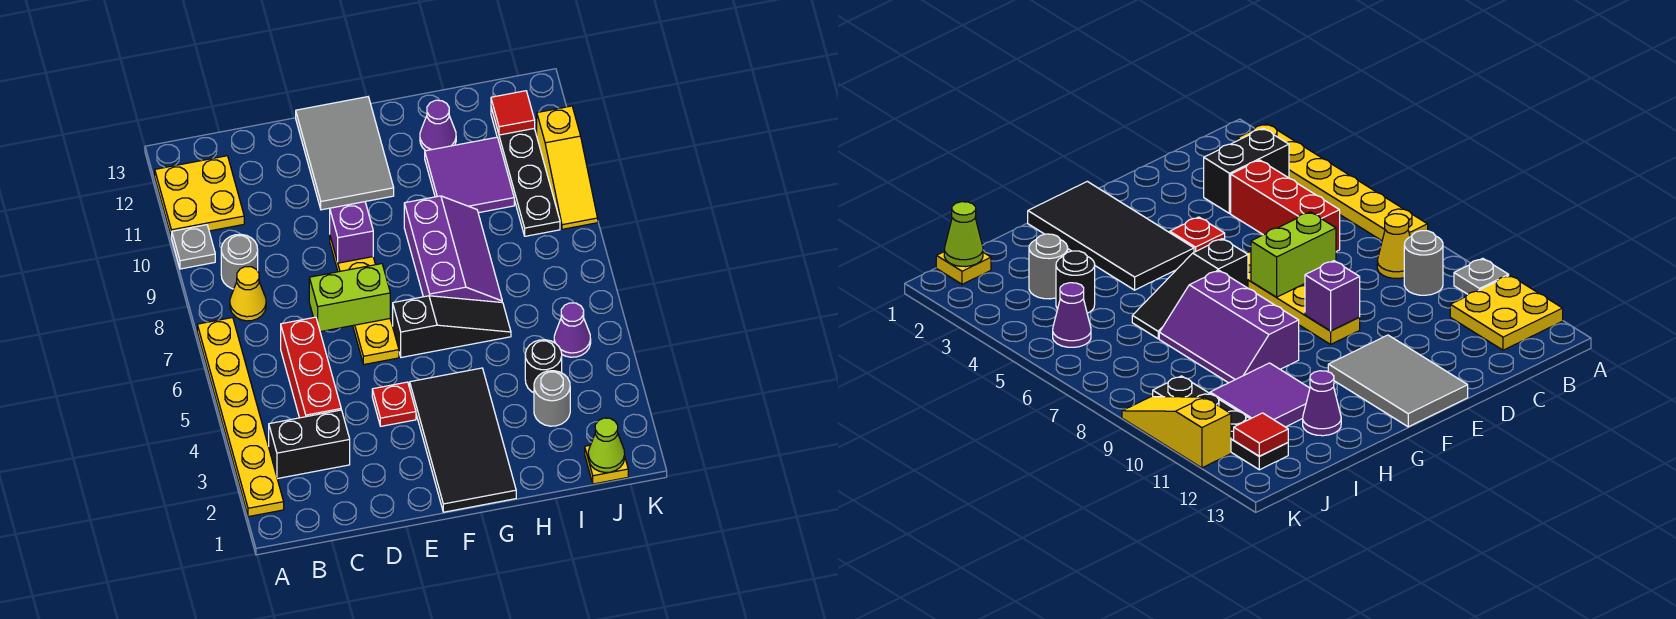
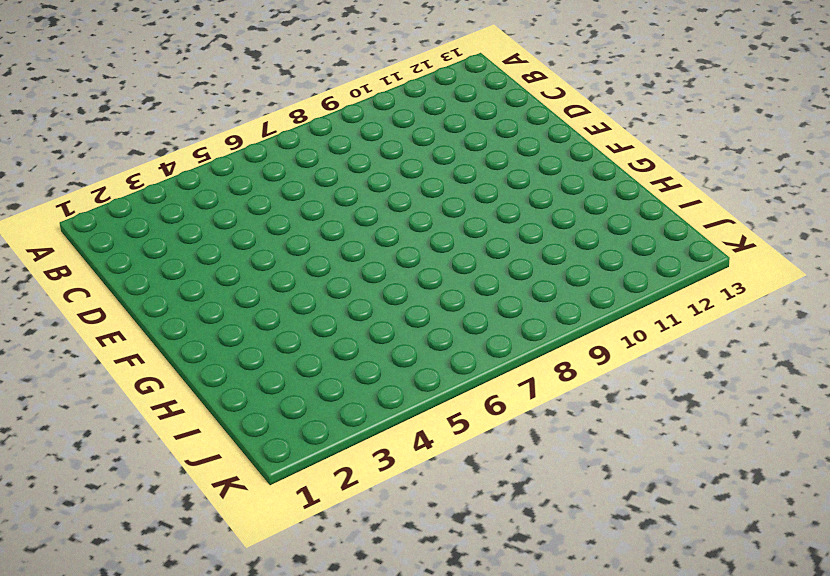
none -> yellow plate A2:A7 level 1
none -> grey plate A10 level 1
none -> yellow plate A11:B12 level 1

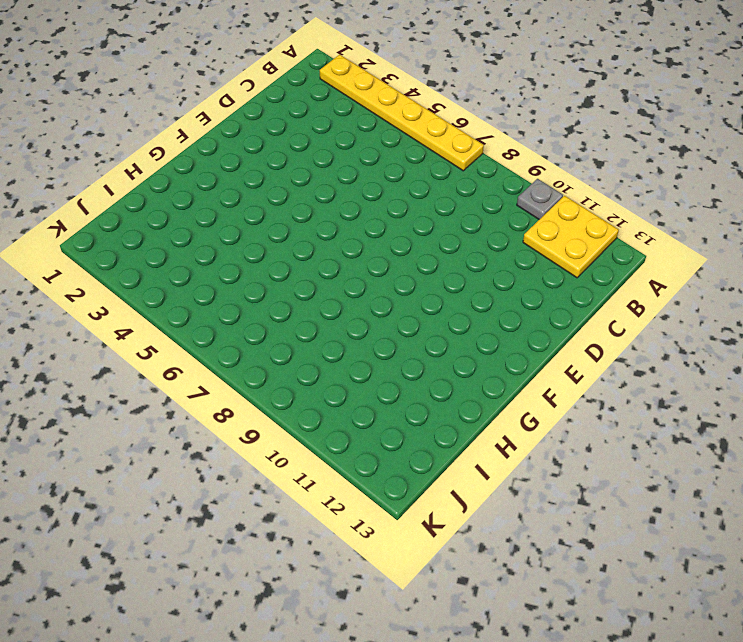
none -> black brick B3:C3 level 1
none -> yellow cone B8 level 1
none -> grey round brick B9 level 1

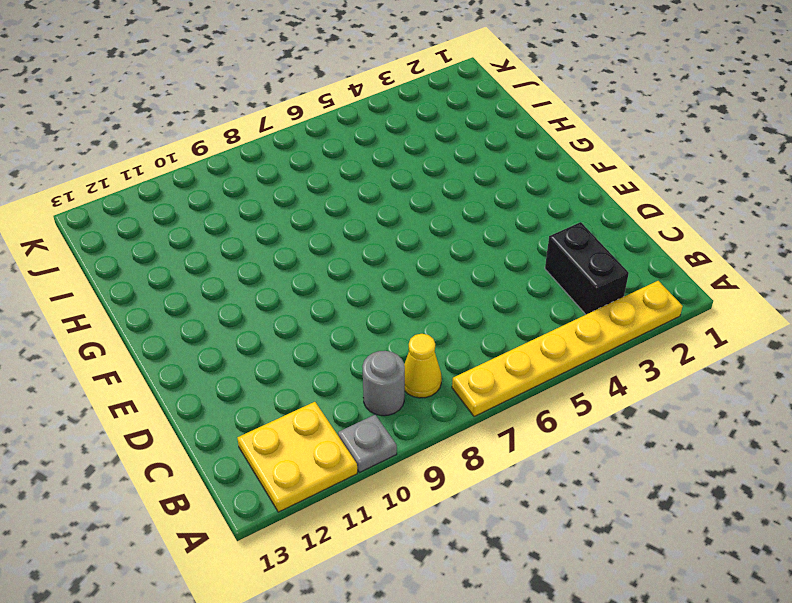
none -> red brick C4:C6 level 1
none -> red plate E4 level 1
none -> yellow plate E6:E9 level 1

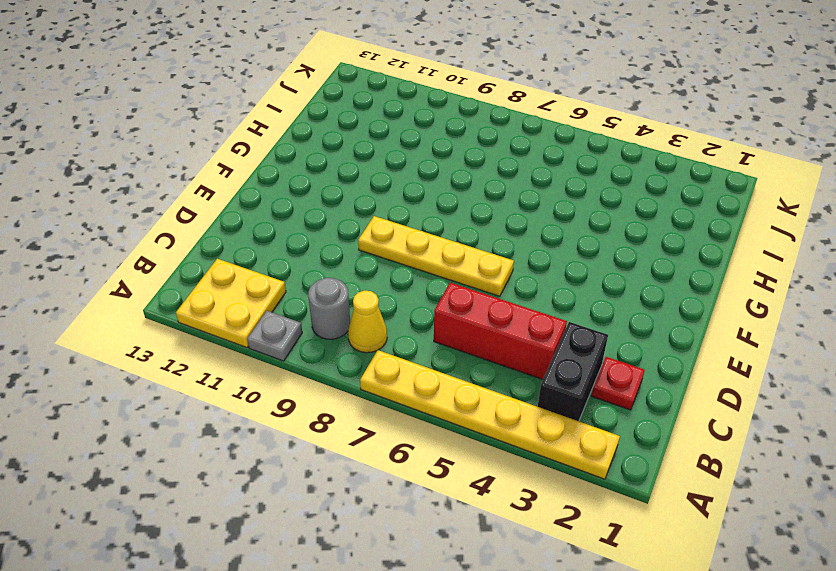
red plate C2 level 1 -> red plate E4 level 1
none -> grey tile E11:F13 level 1
none -> black tile F1:G4 level 1
none -> black slope F6:H6 level 1 top F

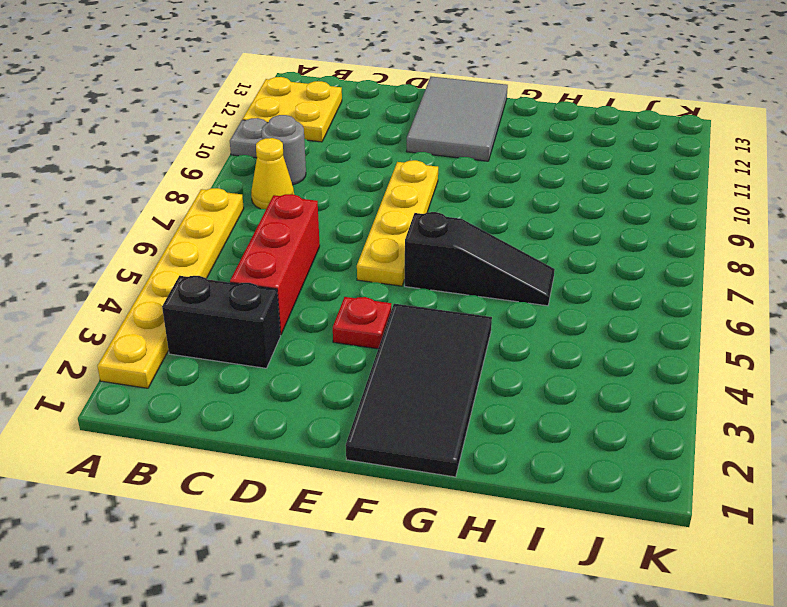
none -> purple slope G7:H9 level 1 top G
none -> purple tile H10:I11 level 1
none -> purple cone H12 level 1

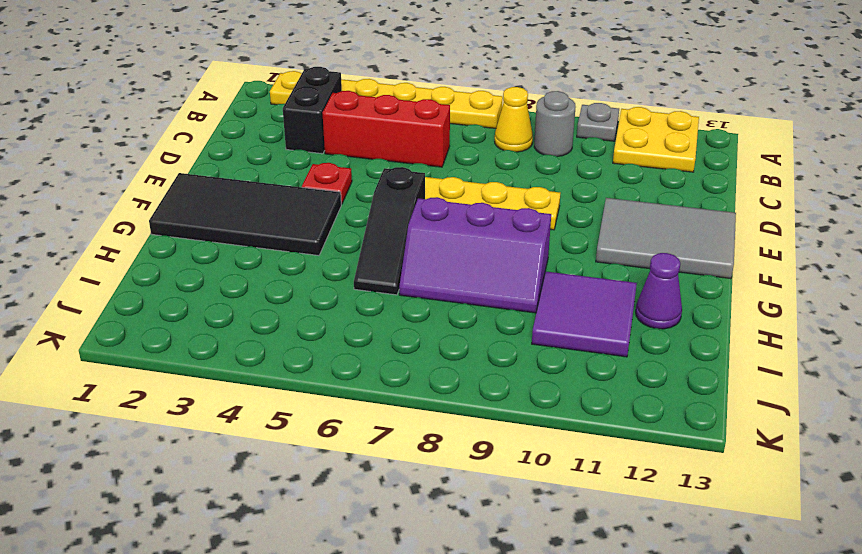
none -> grey round brick I3 level 1
none -> black round brick I4 level 1
none -> yellow plate J1 level 1

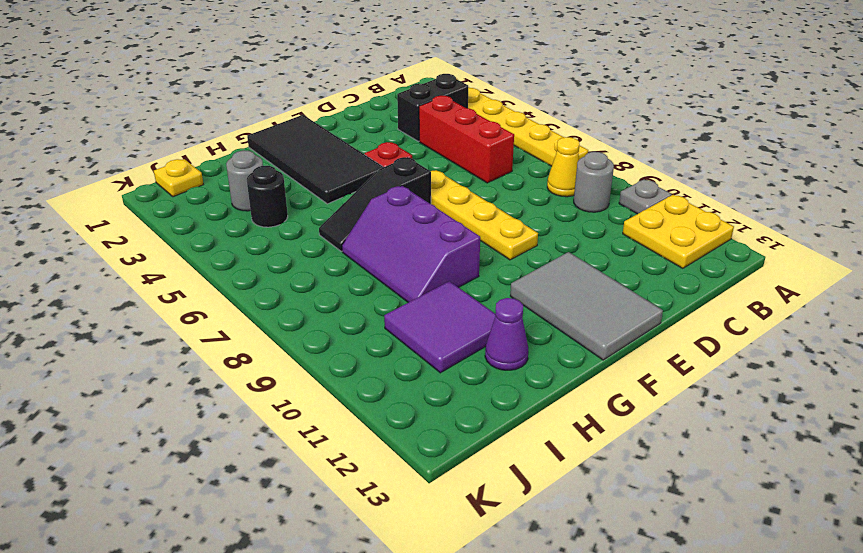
none -> purple cone J5 level 1
none -> black plate J9:J12 level 1
none -> yellow slope K9:K11 level 1 top 11

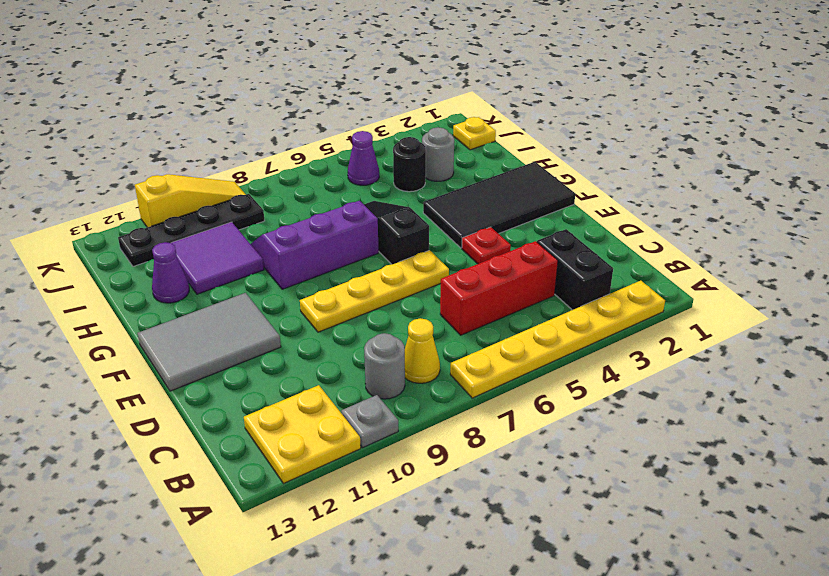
none -> lime brick D7:E7 level 2
none -> purple brick E9 level 2
none -> lime cone J1 level 2

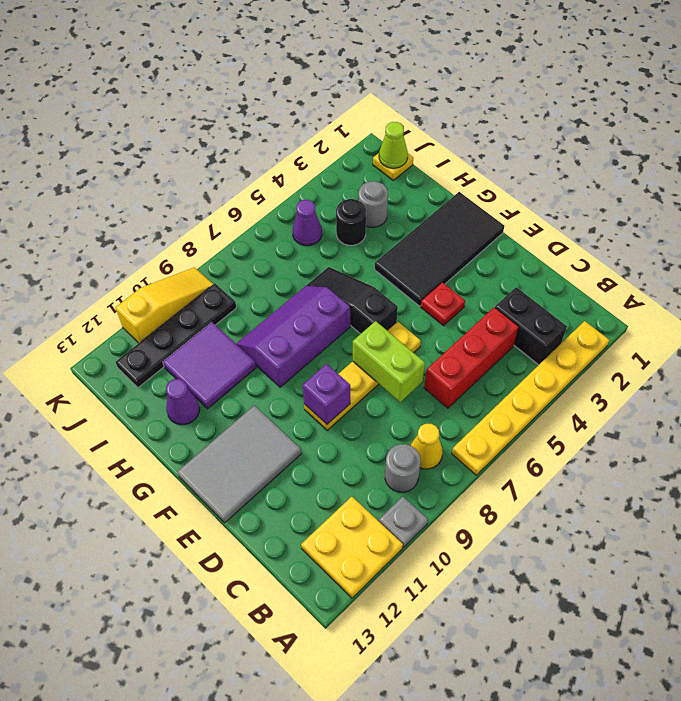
none -> red tile J12 level 2

